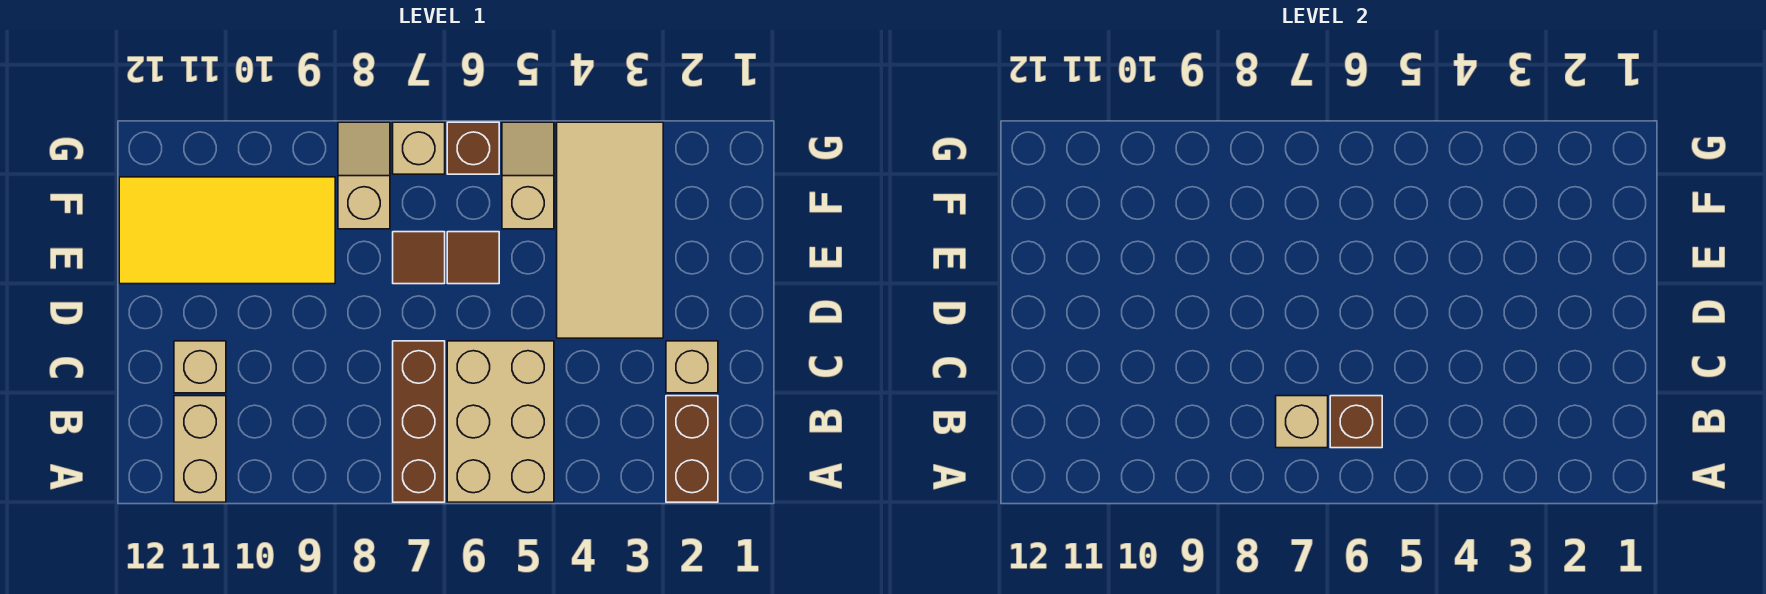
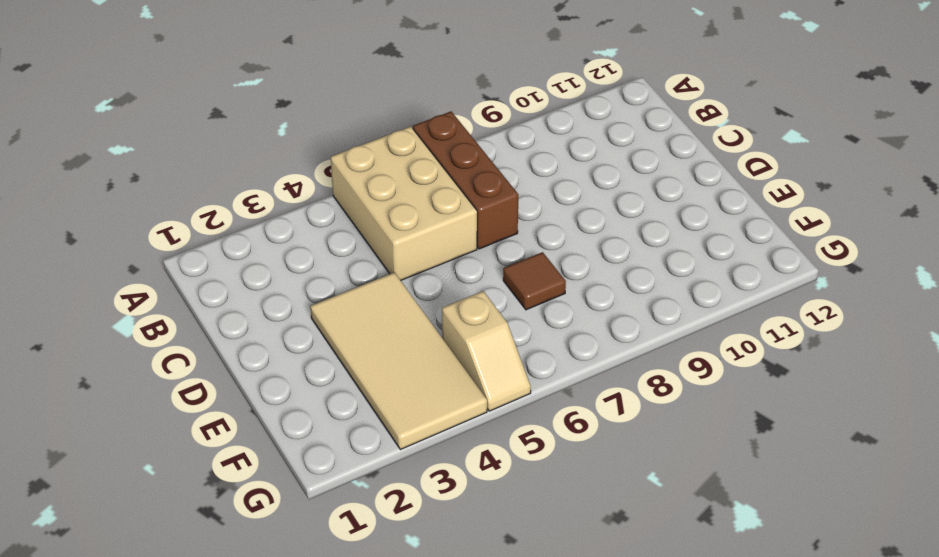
none -> brown brick A2:B2 level 1
none -> tan brick A11:B11 level 1
none -> tan brick C2 level 1

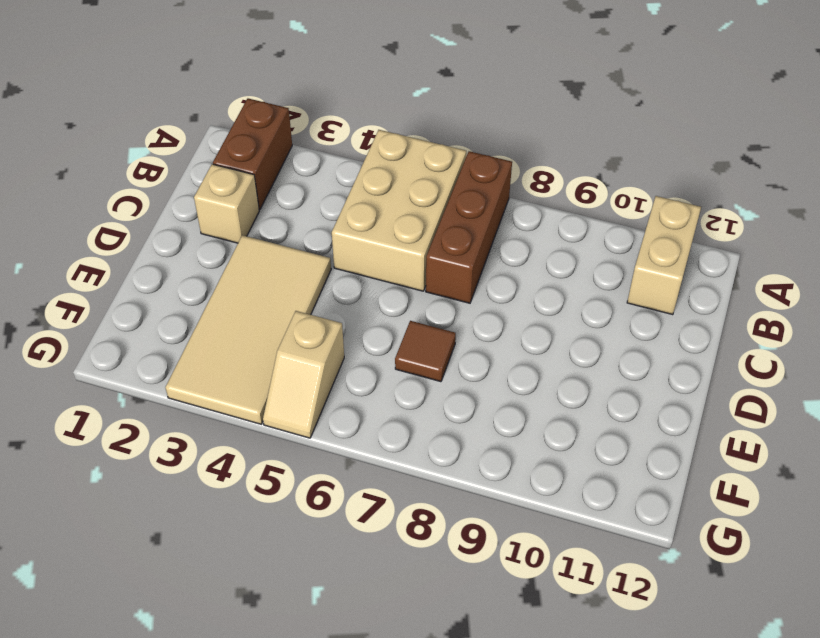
none -> tan brick C11 level 1
none -> brown tile E6 level 1
none -> yellow tile E9:F12 level 1

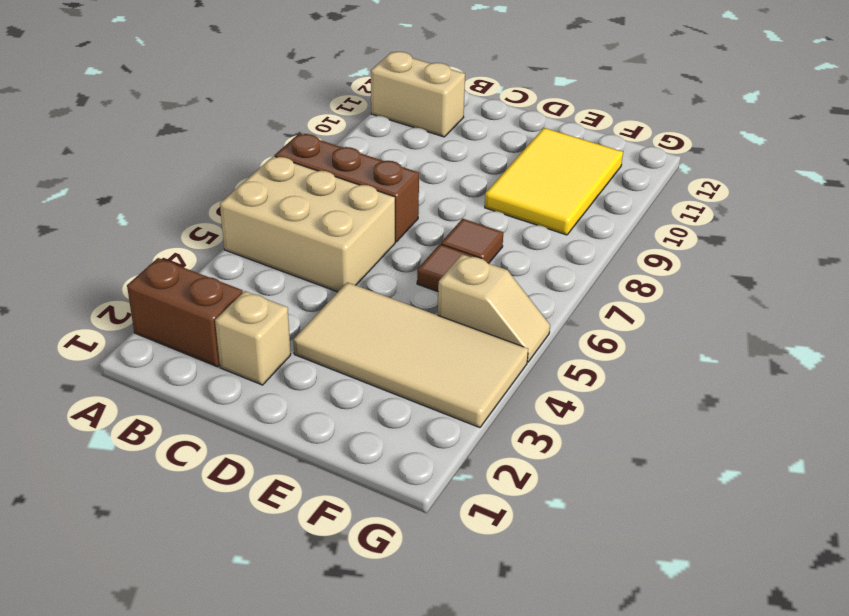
yellow tile E9:F11 level 1 -> yellow tile E9:F12 level 1
none -> tan brick C11 level 1
none -> tan slope F8:G8 level 1 top F
none -> brown brick G6 level 1

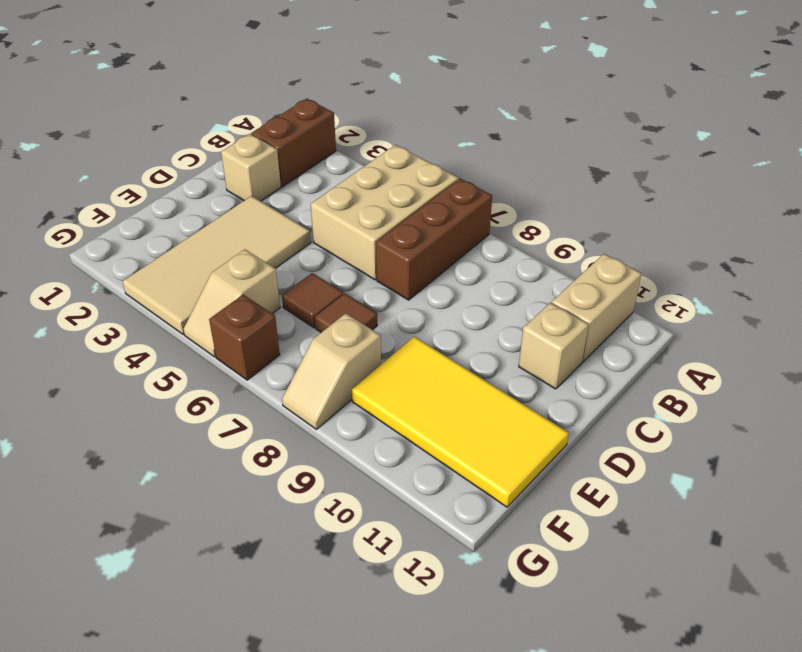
none -> tan brick G7 level 1
none -> brown brick B6 level 2
none -> tan brick B7 level 2

